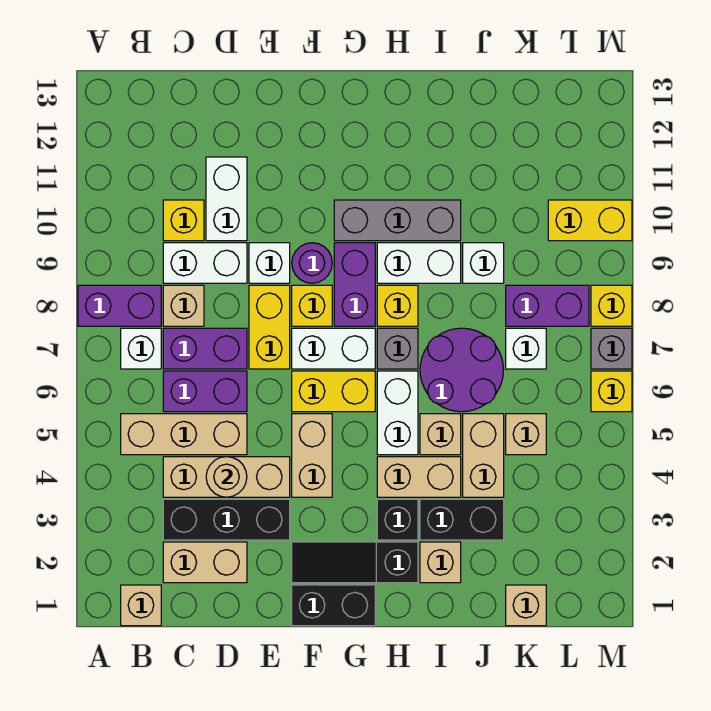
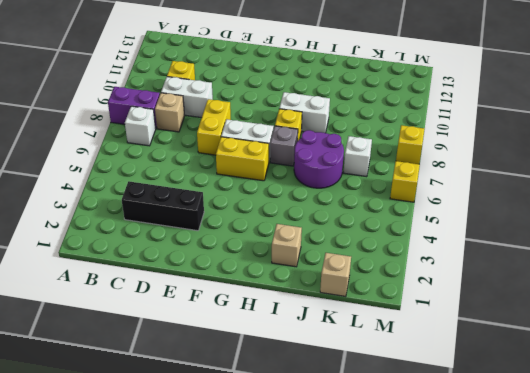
none -> tan brick B1 level 1
none -> tan brick B5:D5 level 1
none -> tan brick C2:D2 level 1
none -> tan brick C4:E4 level 1

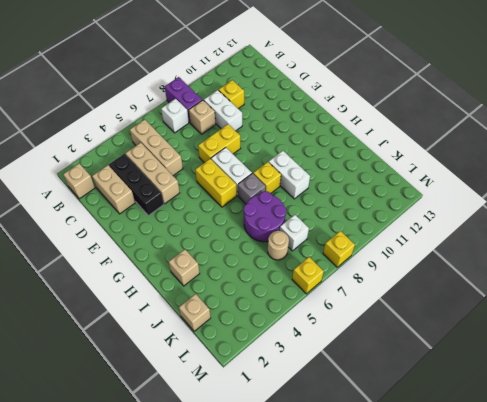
tan round brick K6 level 1 -> tan round brick D4 level 2
none -> purple brick C6:D6 level 1
none -> purple brick C7:D7 level 1
none -> white brick D10:D11 level 1
none -> white brick E9 level 1

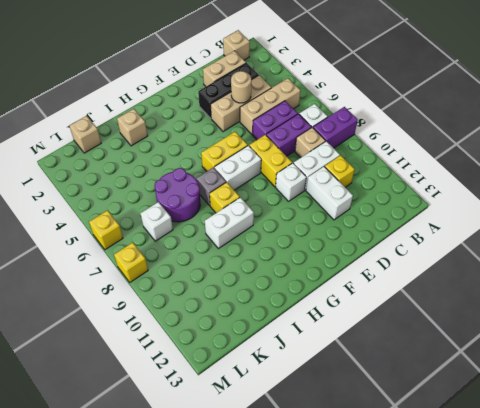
none -> black brick F1:G1 level 1
none -> black slope F2:H2 level 1 top H
none -> tan brick F4:F5 level 1
none -> yellow brick F8 level 1

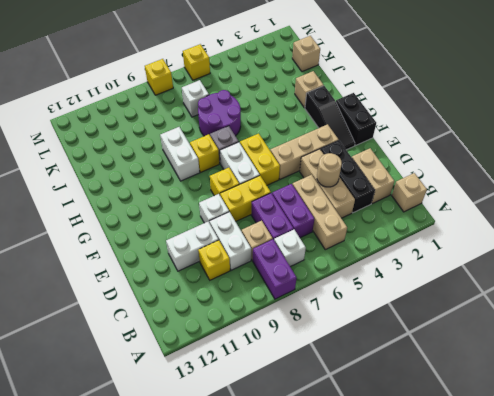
tan brick F3:F5 level 1 -> tan brick F4:F5 level 1
none -> purple round brick F9 level 1
none -> purple brick G8:G9 level 1
none -> grey brick G10:I10 level 1
none -> black brick H3 level 1

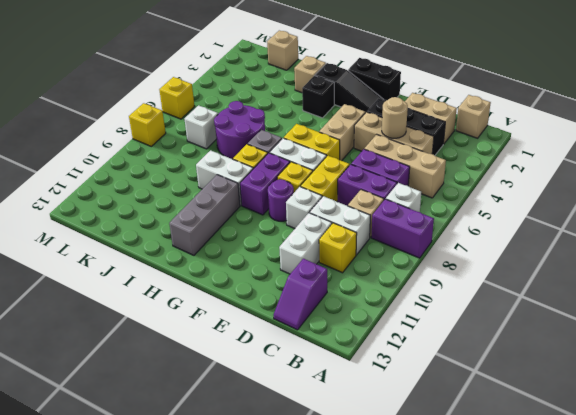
purple slope C12:C13 level 1 top 12 -> none
grey brick H10:H12 level 1 -> grey brick G10:I10 level 1
none -> tan brick H4:I4 level 1
none -> white brick H5:H6 level 1
none -> black brick I3:J3 level 1
none -> tan brick I5 level 1

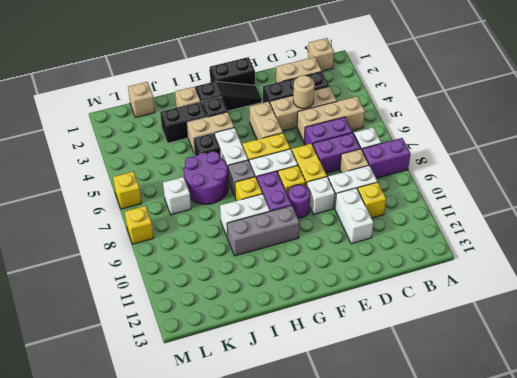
black brick I5 level 1 -> tan brick I5 level 1
none -> tan brick J4:J5 level 1
none -> white brick J9 level 1
none -> tan brick K5 level 1
none -> purple brick K8:L8 level 1

